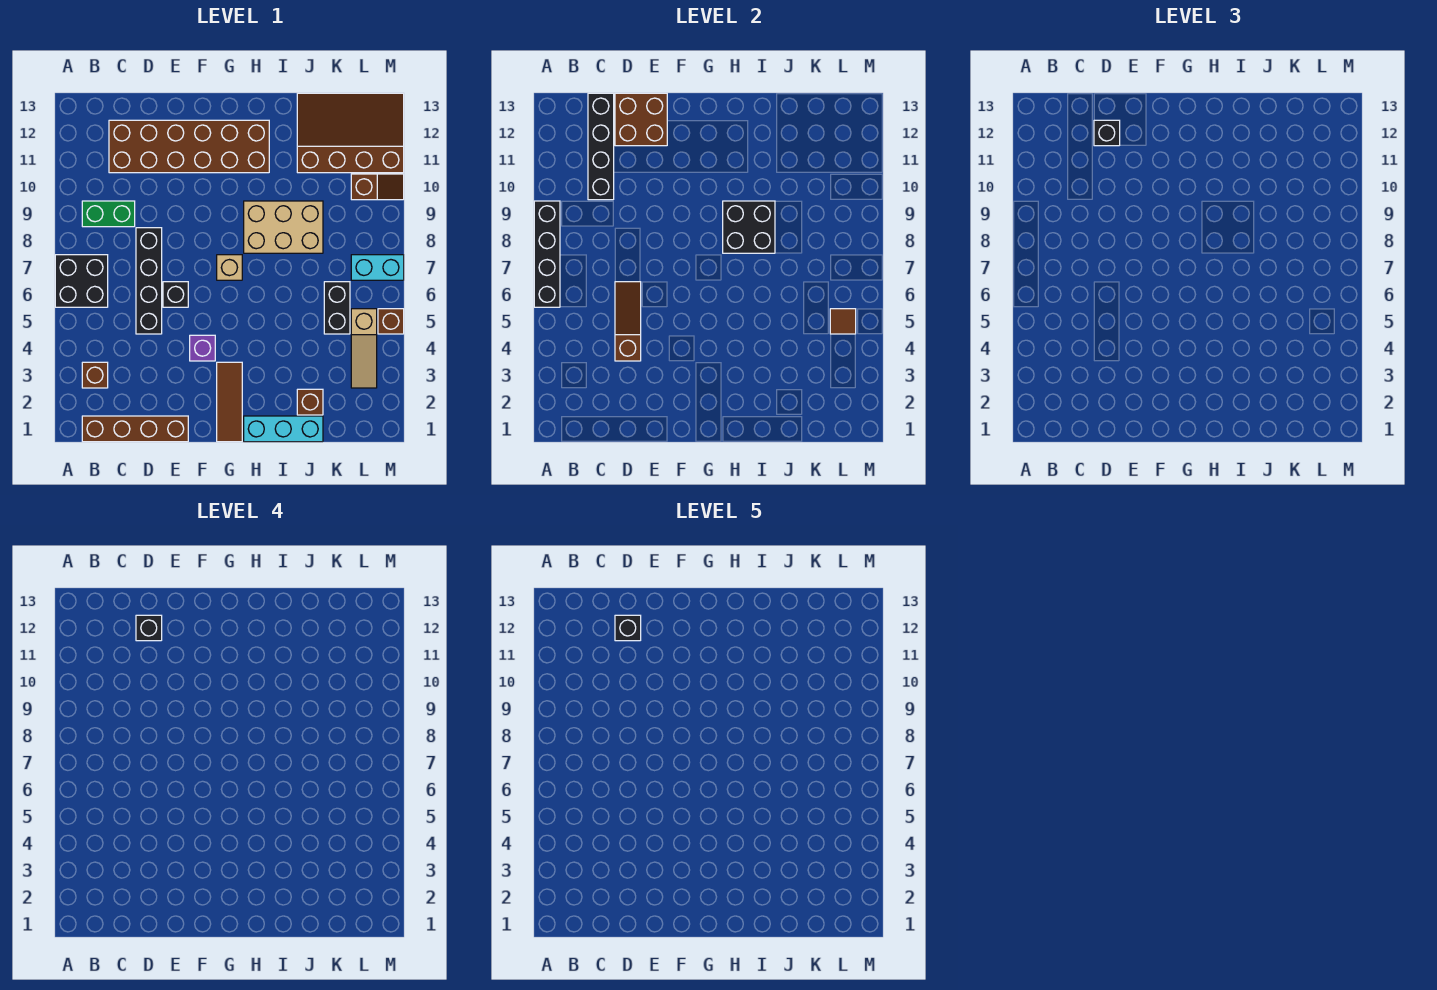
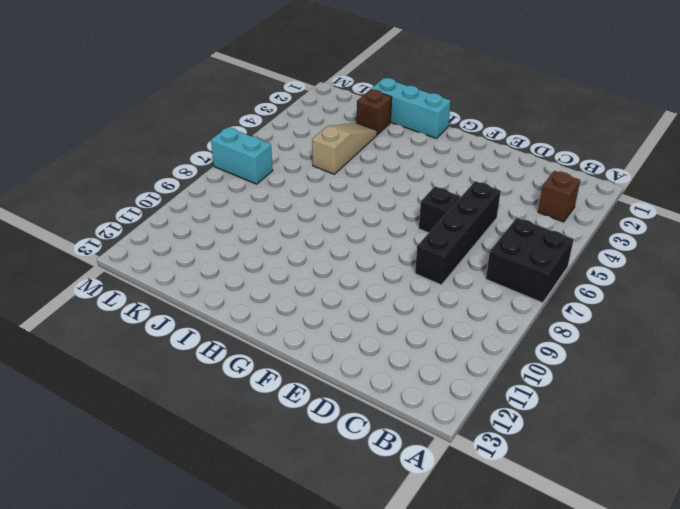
tan slope J3:J5 level 1 top 5 -> tan slope L3:L5 level 1 top 5
none -> brown brick B1:E1 level 1
none -> green brick B9:C9 level 1
none -> brown brick C11:H12 level 1

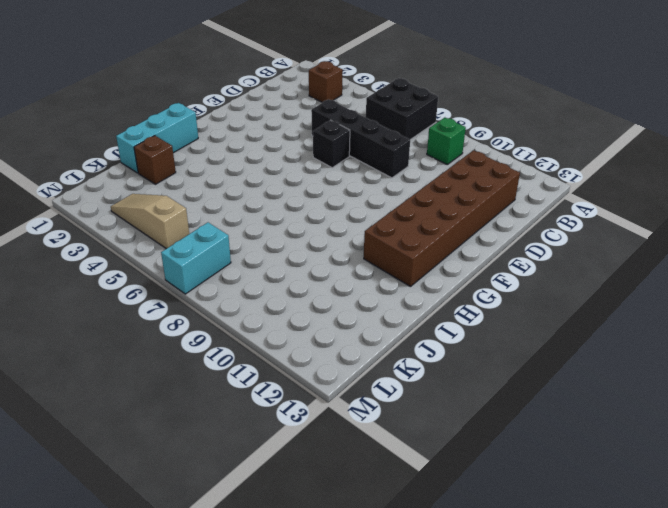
green brick B9 level 1 -> green brick B9:C9 level 1
none -> brown brick B1:E1 level 1
none -> purple brick F4 level 1
none -> brown tile G1:G3 level 1

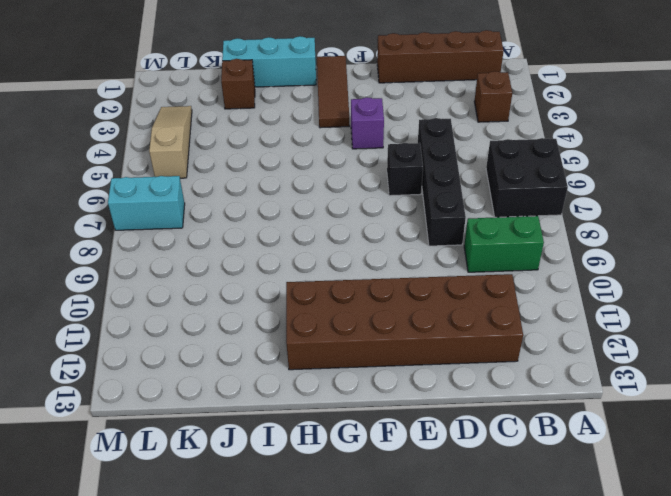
none -> tan brick G7 level 1
none -> tan brick H8:J9 level 1
none -> brown slope J11:M13 level 1 top 11

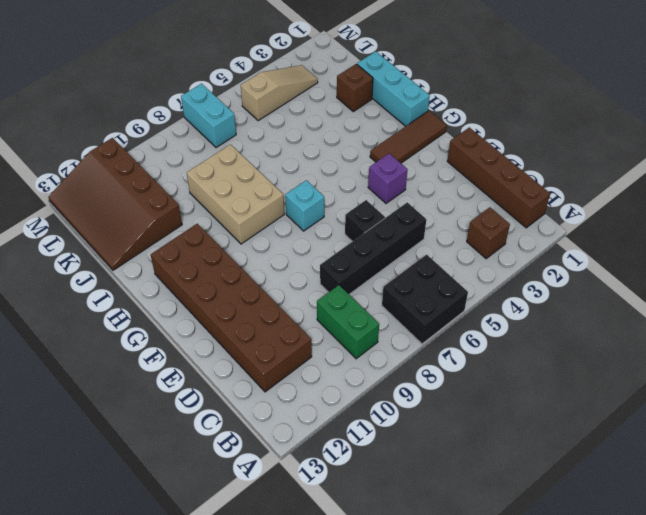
cyan brick G7 level 1 -> tan brick G7 level 1
none -> black brick K5:K6 level 1
none -> brown slope L10:M10 level 1 top L
none -> brown brick M5 level 1

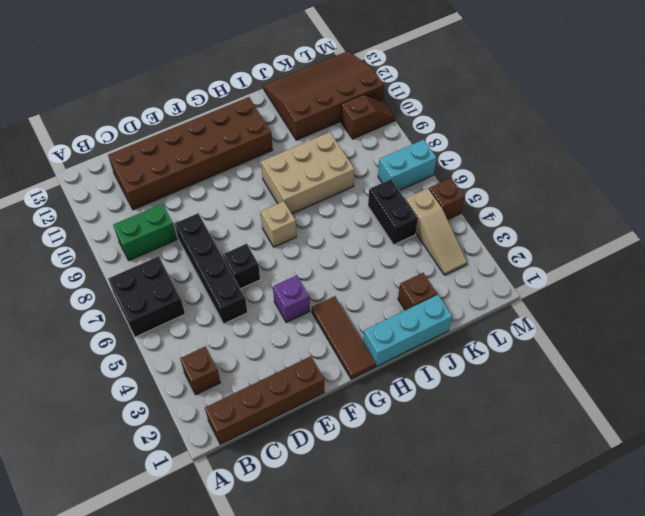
none -> black brick A6:A9 level 2
none -> black brick C10:C13 level 2
none -> brown slope D4:D6 level 2 top 4

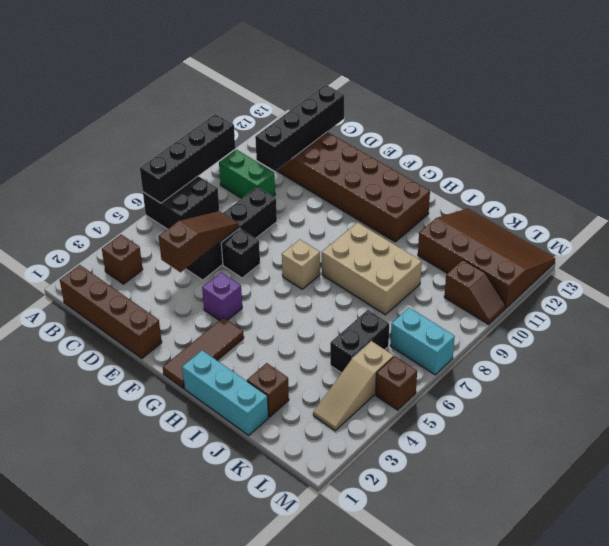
none -> brown brick D12:E13 level 2
none -> black brick H8:I9 level 2
none -> brown tile L5 level 2

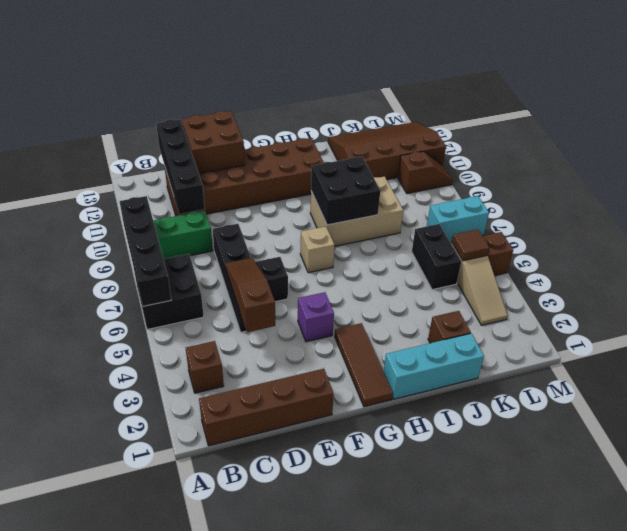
none -> black brick D12 level 3
none -> black brick D12 level 4
none -> black brick D12 level 5

